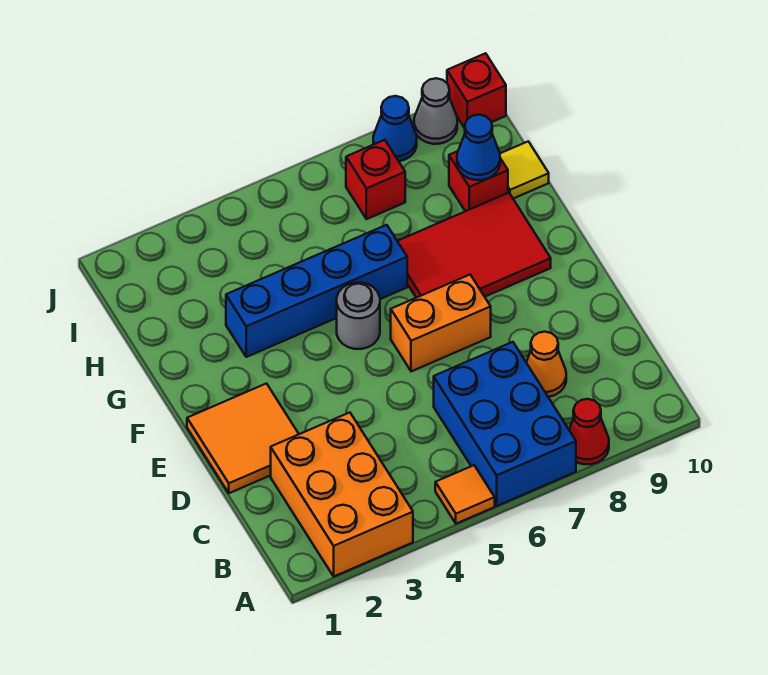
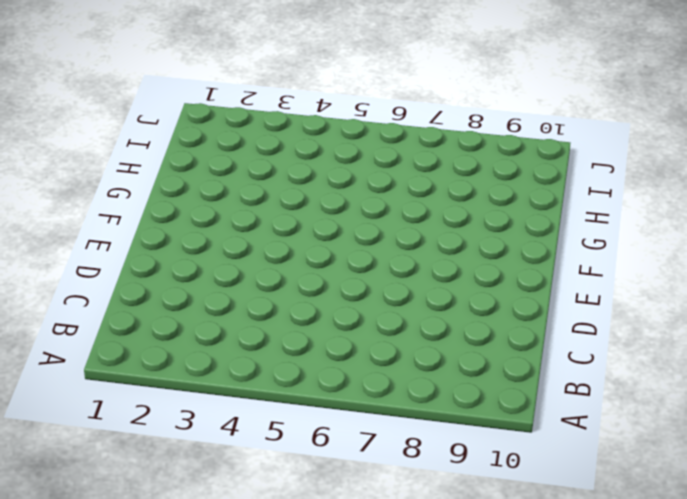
none -> orange brick A2:C3 level 1
none -> orange tile A5 level 1
none -> blue brick A6:C7 level 1

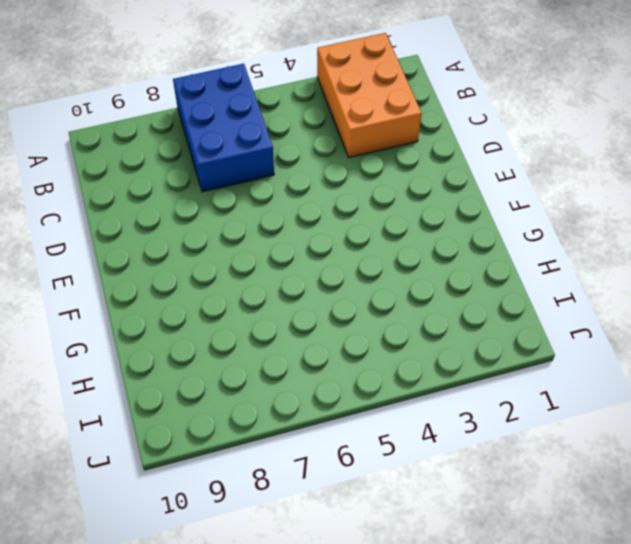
none -> orange tile A5 level 1
none -> red cone A8 level 1
none -> orange cone C8 level 1

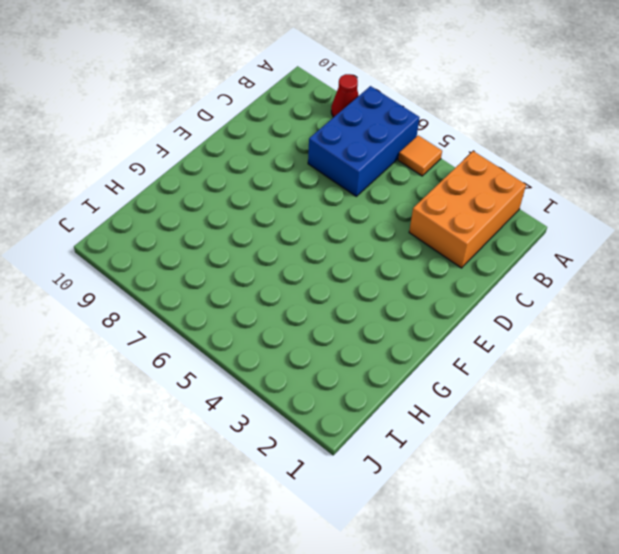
none -> orange cone C8 level 1
none -> orange tile D1:E2 level 1
none -> orange brick E6:E7 level 1

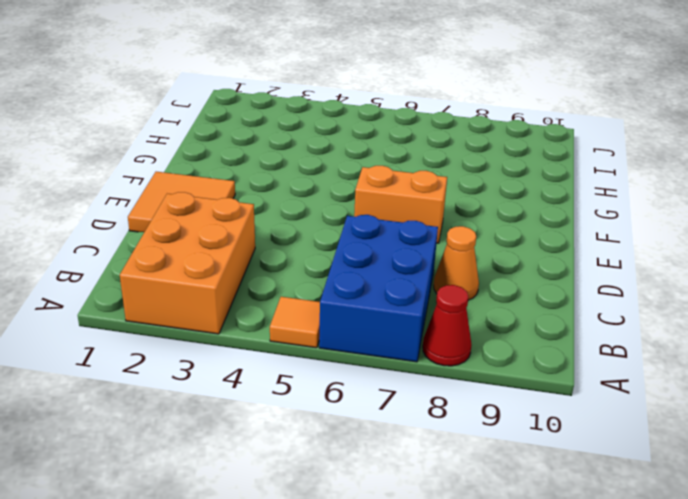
none -> grey round brick F5 level 1
none -> red tile F7:G9 level 1
none -> blue brick G3:G6 level 1

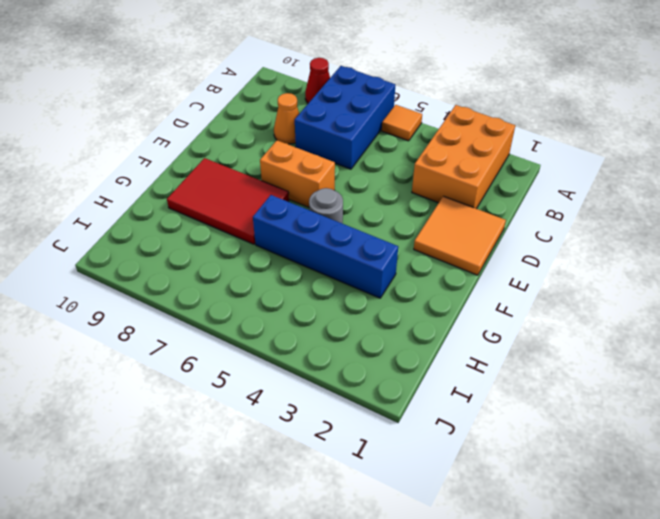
none -> red brick H9 level 1
none -> yellow tile H10 level 1
none -> red brick I7 level 1

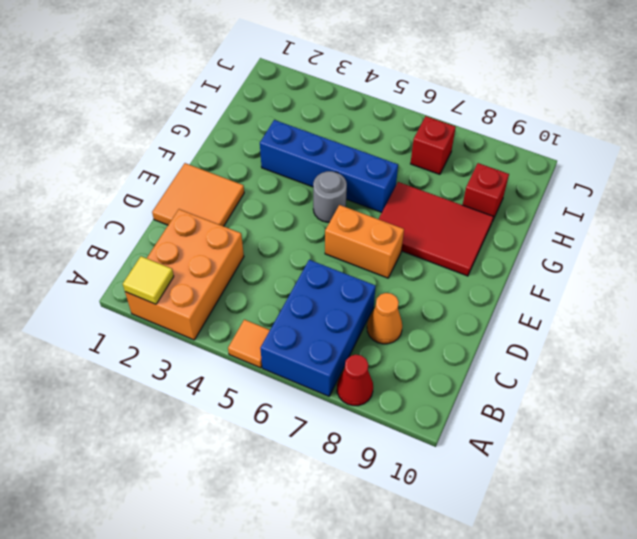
yellow tile A2 level 2 -> yellow tile H10 level 1
none -> blue cone J8 level 1
none -> grey cone J9 level 1
none -> red brick J10 level 1

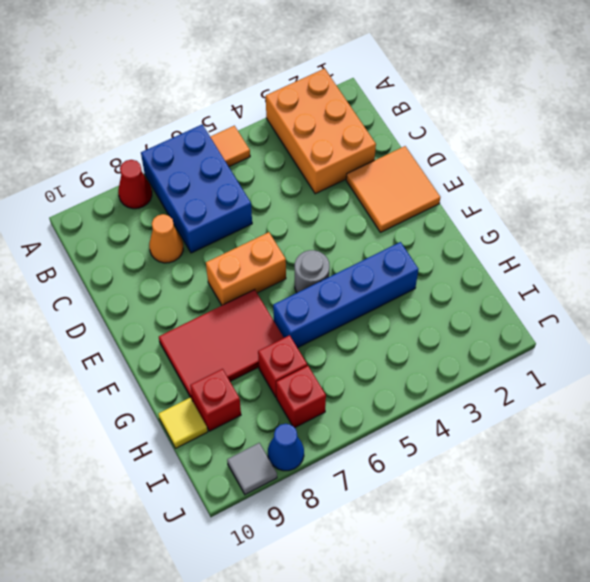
red brick H7 level 1 -> red brick J10 level 1
grey tile J9 level 1 -> grey cone J9 level 1
none -> blue cone H9 level 2

